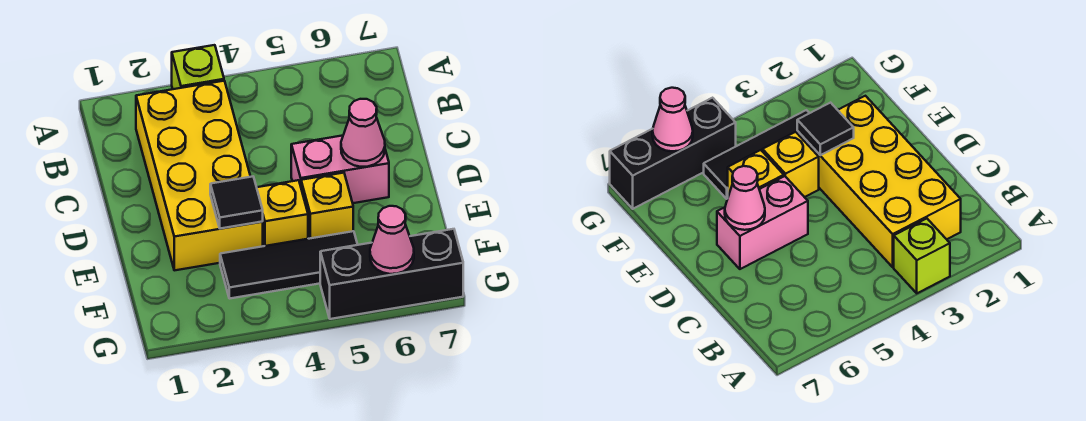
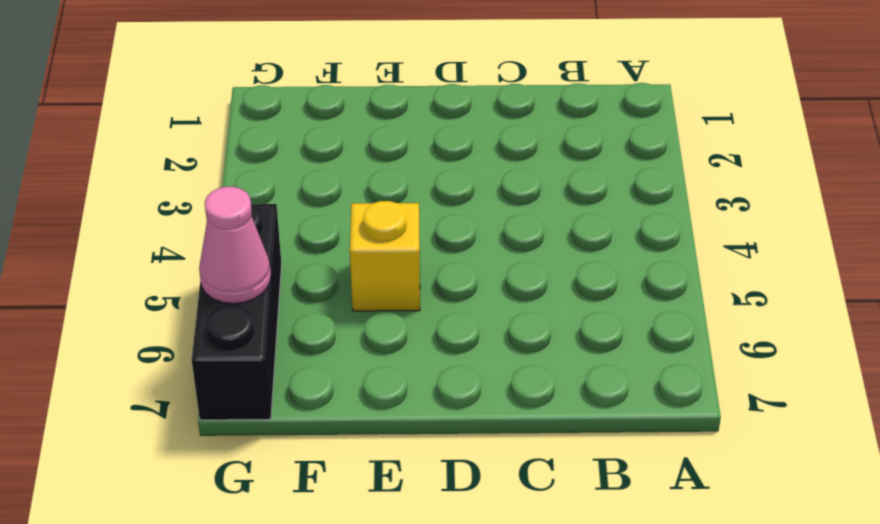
none -> lime brick A3 level 1
none -> yellow brick B2:E3 level 1

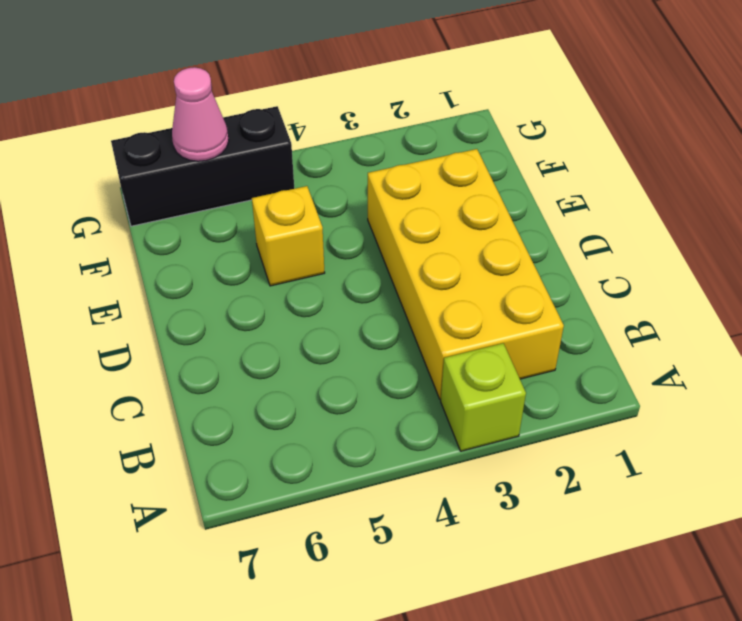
none -> pink brick D5:D6 level 1
none -> yellow brick E4 level 1

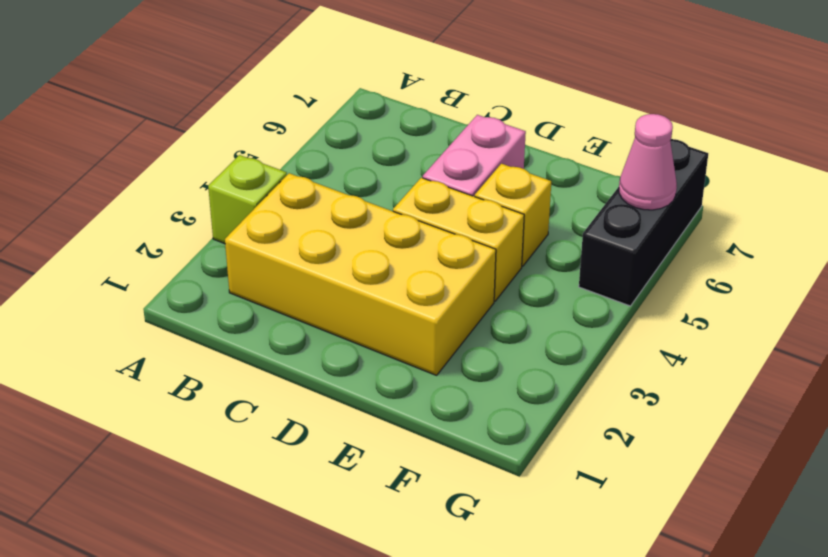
yellow brick D4:E4 level 1 -> yellow brick E4 level 1
none -> black tile F3:F5 level 1
none -> pink cone D6 level 2

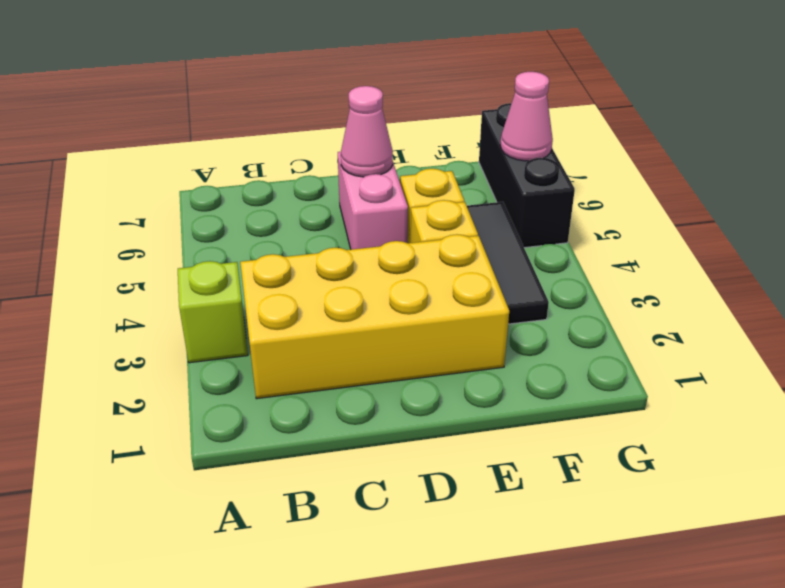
none -> black tile E3 level 2

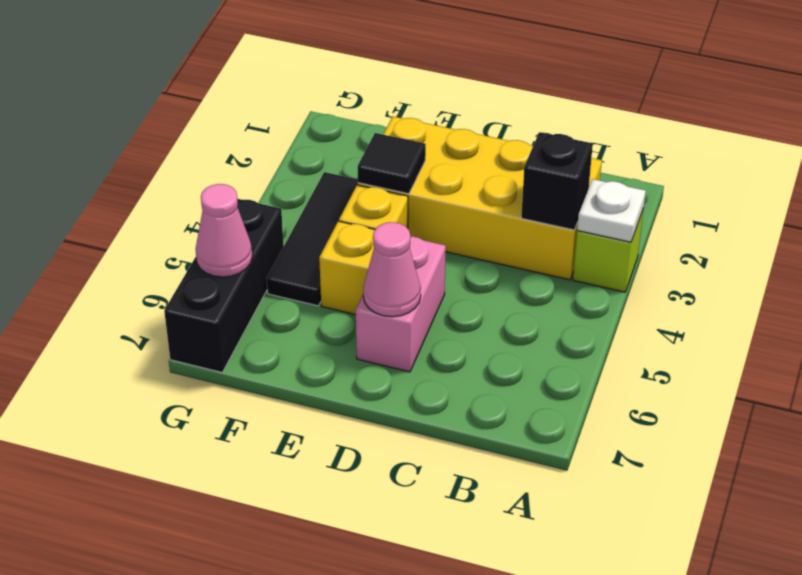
white plate A3 level 2 -> none
black brick B3 level 2 -> none

